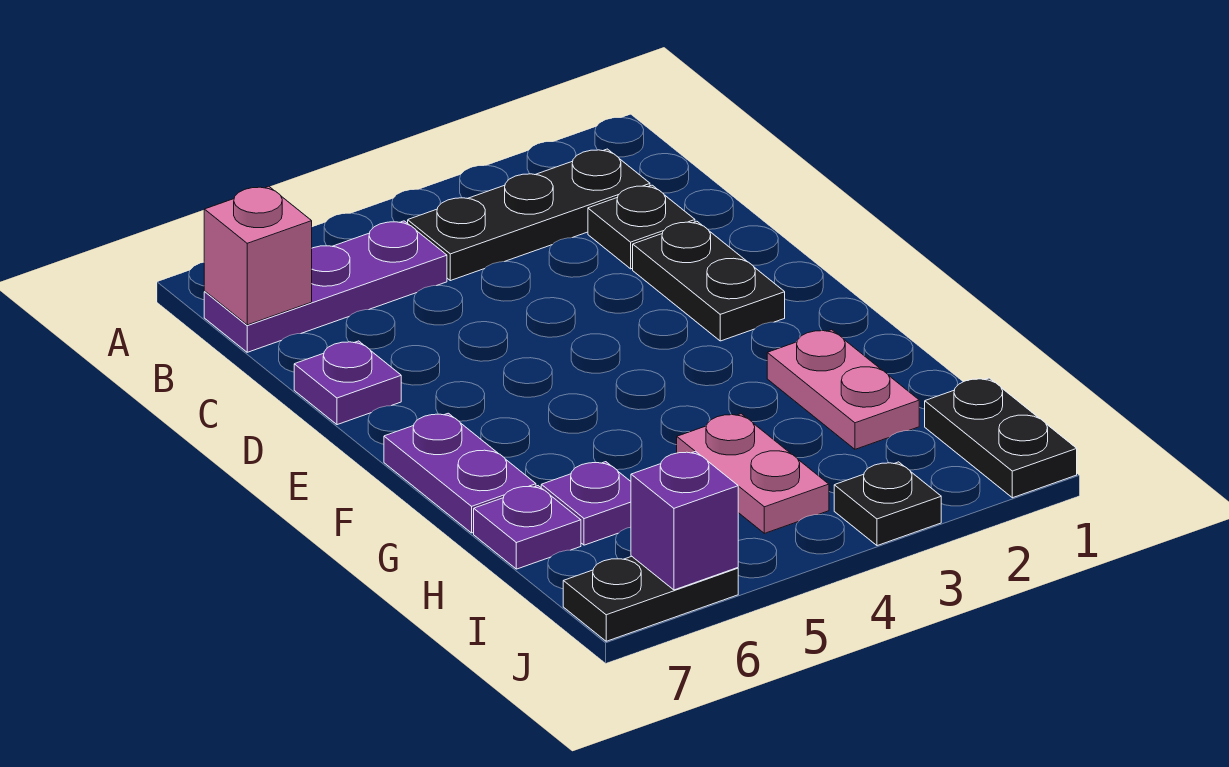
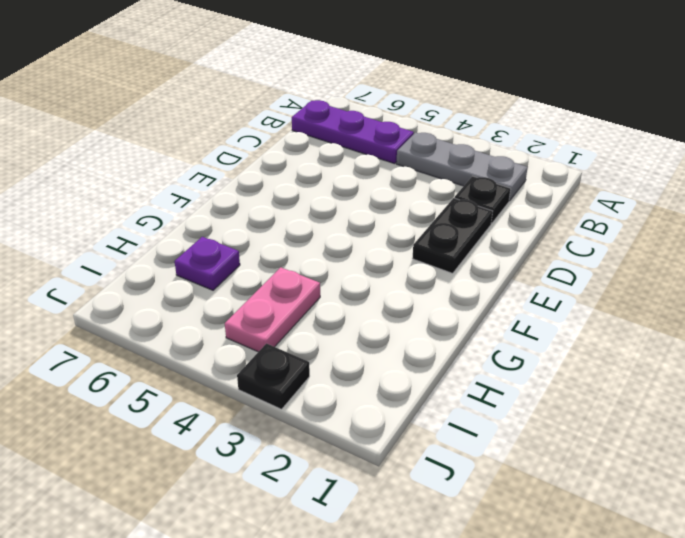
grey plate B2:B4 level 1 -> black plate B2:B4 level 1
none -> purple plate D7 level 1
none -> purple plate F7:G7 level 1
none -> pink plate G2:H2 level 1

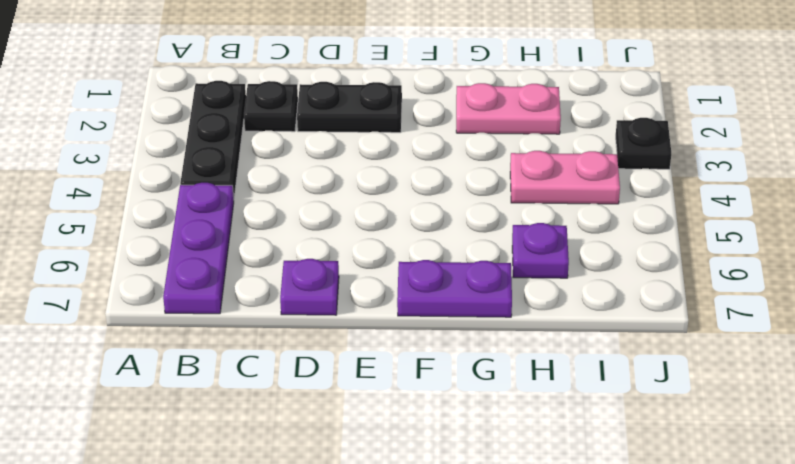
none -> purple plate H7 level 1
none -> black plate I1:J1 level 1
none -> black plate J6:J7 level 1

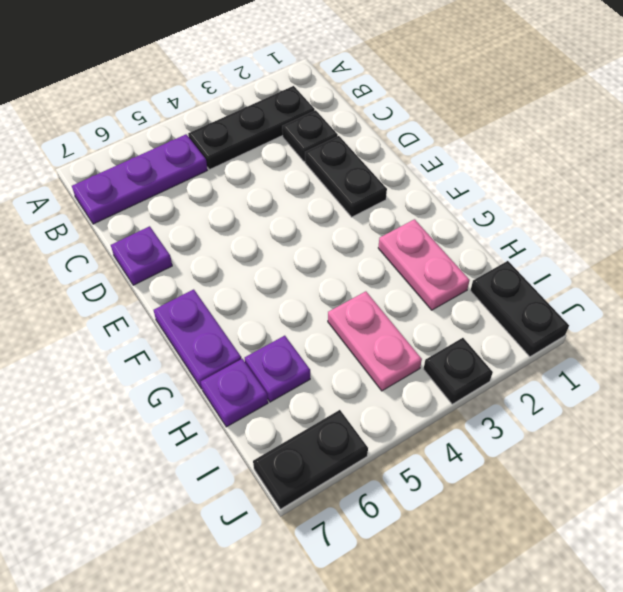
none -> pink brick B7 level 2
none -> purple brick J6 level 2

